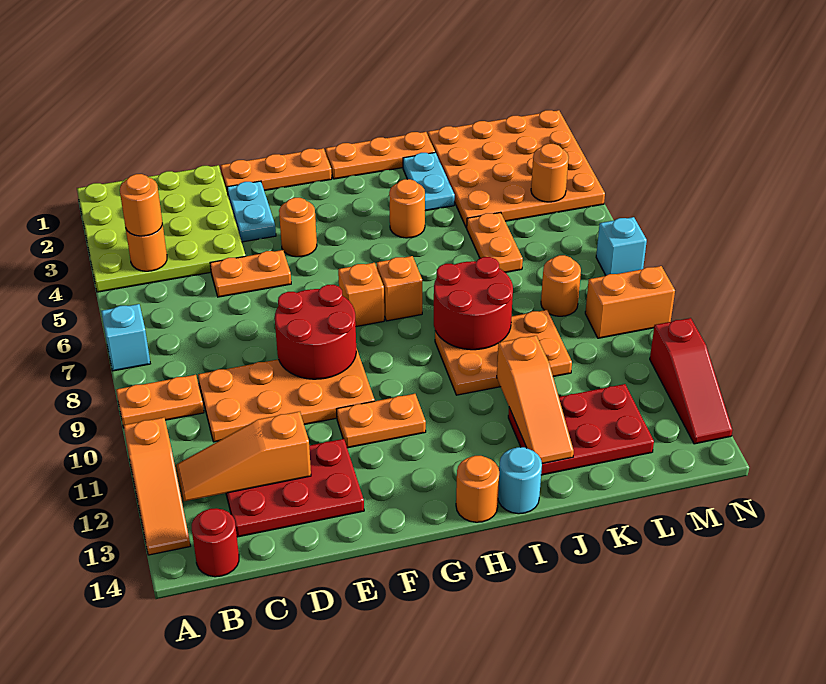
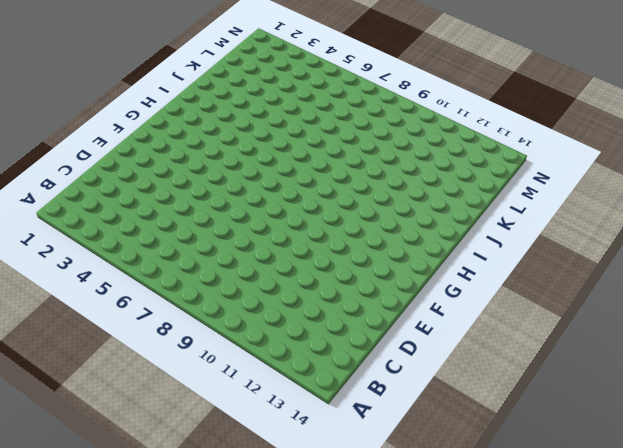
none -> lime plate A1:D4 level 1
none -> cyan brick A7 level 1
none -> orange plate A9:B9 level 1
none -> orange slope A11:A13 level 1 top 11

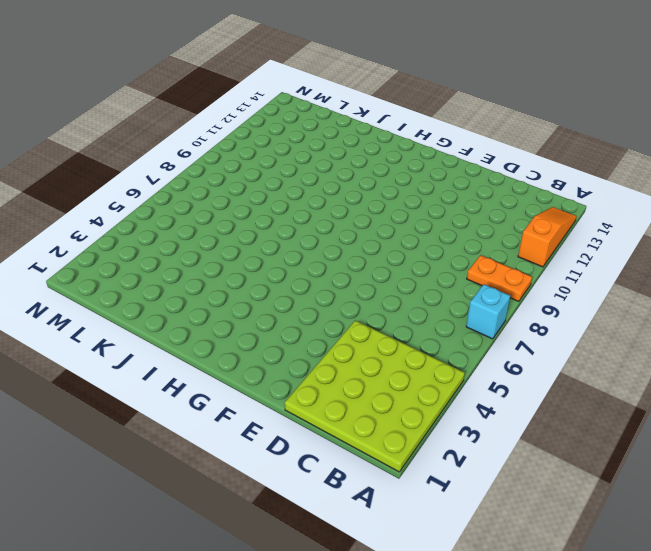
none -> red round brick B14 level 1
none -> orange plate C9:F10 level 1
none -> red plate C12:E13 level 1
none -> orange plate D5:E5 level 1

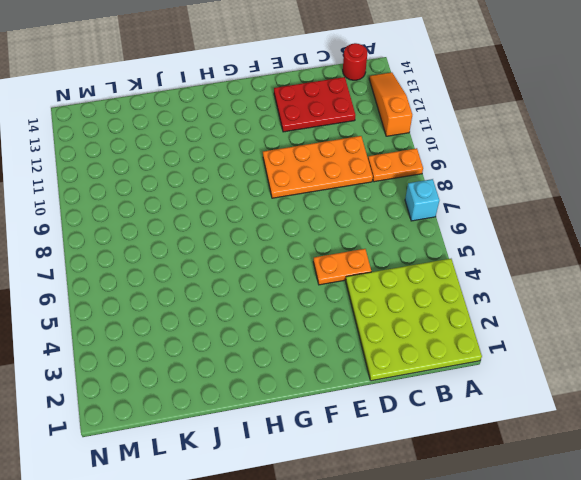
none -> orange plate E1:G1 level 1
none -> cyan plate E2:E3 level 1
none -> orange round brick F4 level 1
none -> orange plate F11:G11 level 1

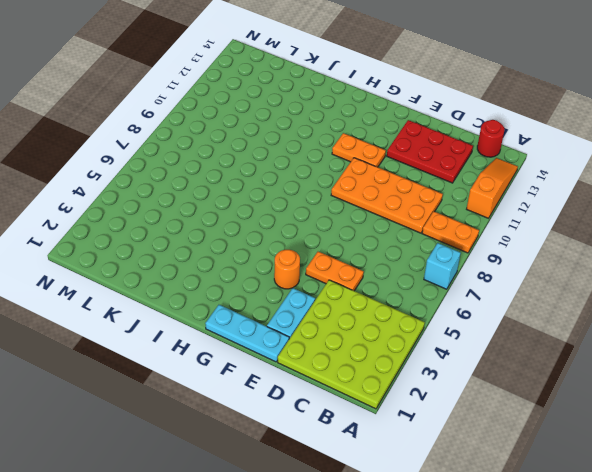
cyan plate E1:G1 level 1 -> orange plate E1:G1 level 1
none -> orange brick G7 level 1
none -> orange plate H1:J1 level 1
none -> orange brick H7 level 1
none -> orange round brick H14 level 1

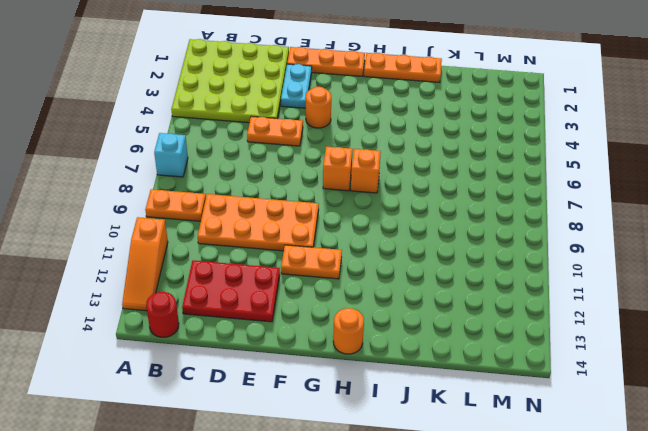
none -> orange round brick I4 level 1
none -> orange plate I9:K10 level 1
none -> cyan round brick I14 level 1
none -> cyan plate J2:J3 level 1

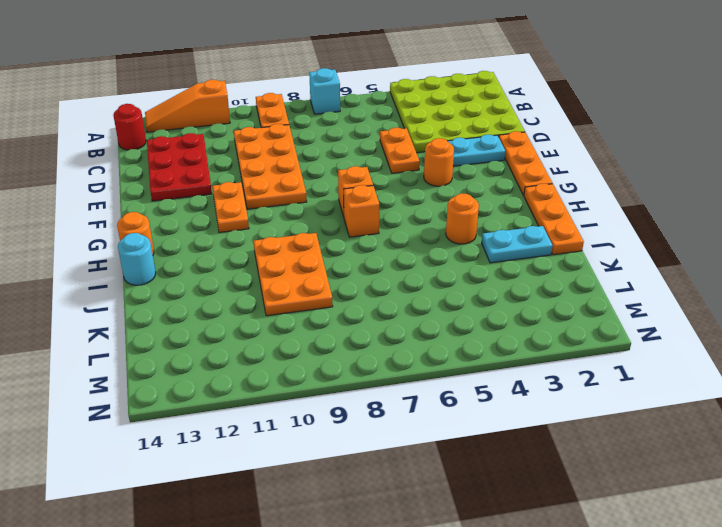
none -> red plate J12:L13 level 1
none -> orange plate K1:N4 level 1
none -> orange plate K5:K6 level 1
none -> orange round brick L8 level 1

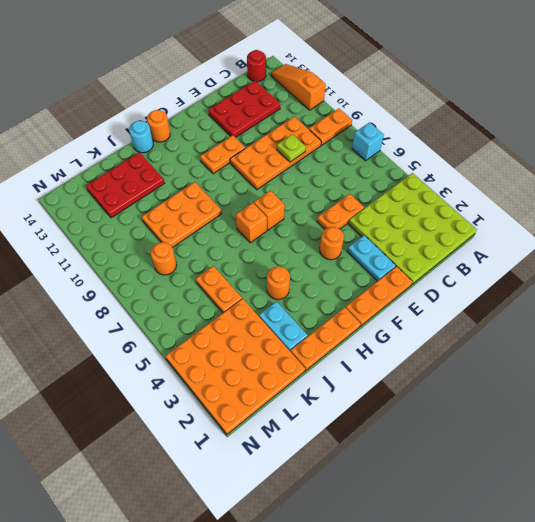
lime plate D9 level 2 -> none
none -> orange brick M9:N9 level 1
none -> cyan brick N7 level 1
none -> red slope N11:N13 level 1 top 11
none -> orange round brick B4 level 2

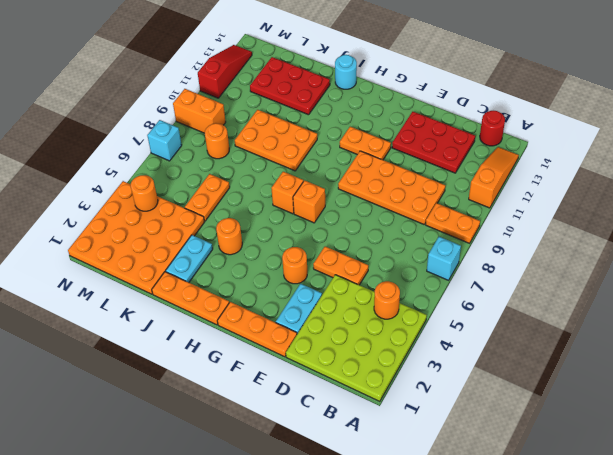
none -> orange round brick H14 level 1
none -> orange slope B12:D12 level 2 top D
none -> red round brick E8:F9 level 2
none -> red round brick I8:J9 level 2

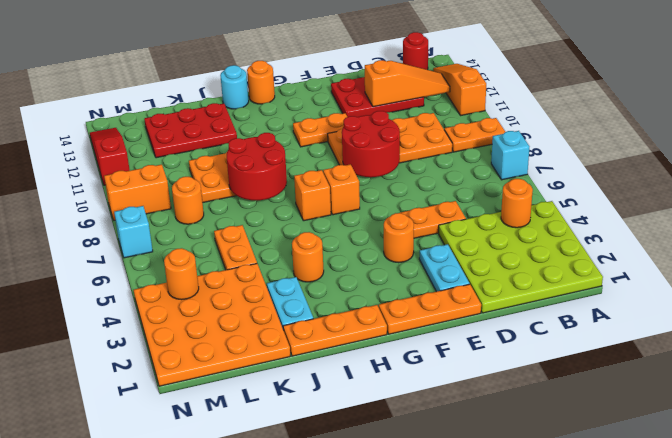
none -> orange slope J11:J13 level 2 top 11
none -> orange round brick B4 level 3

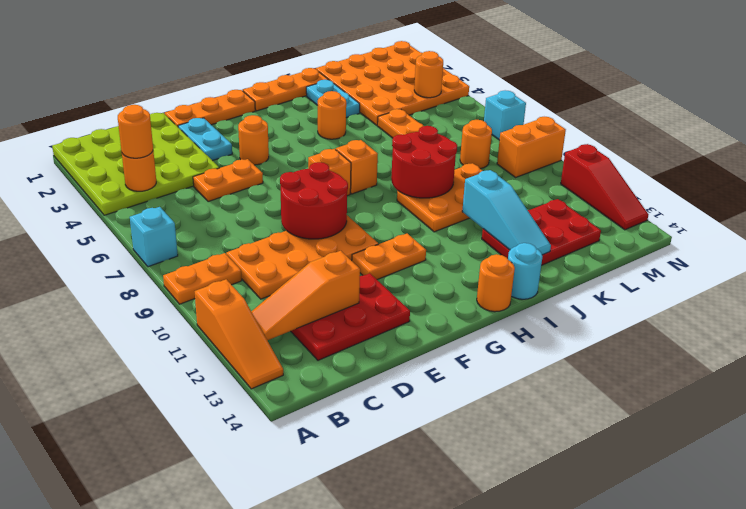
cyan slope J11:J13 level 2 top 11 -> orange slope J11:J13 level 2 top 11
none -> red round brick B14 level 1

